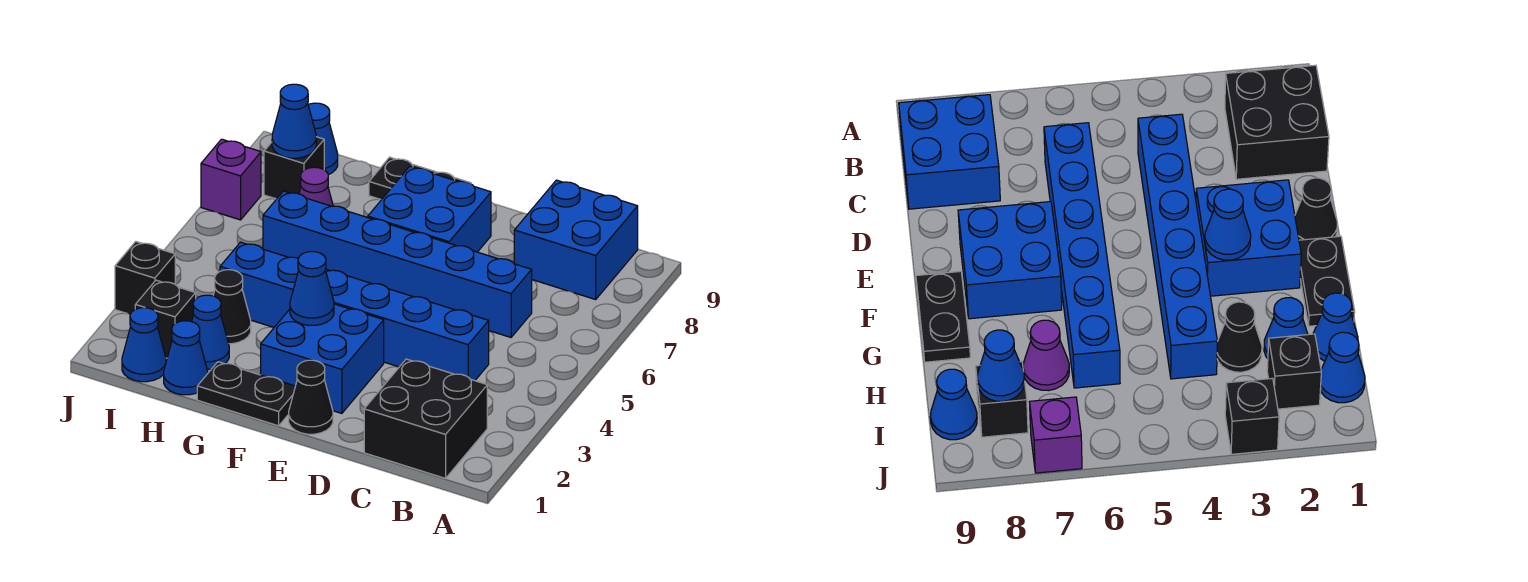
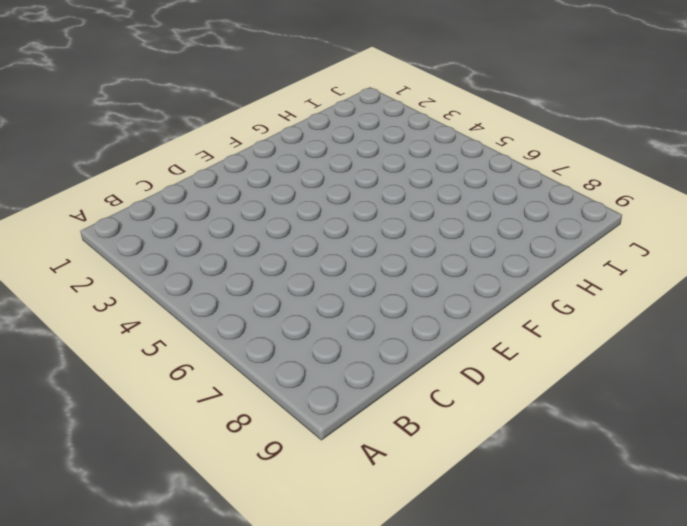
none -> black brick B1:C2 level 1
none -> blue brick B8:C9 level 1
none -> blue brick C4:H4 level 1

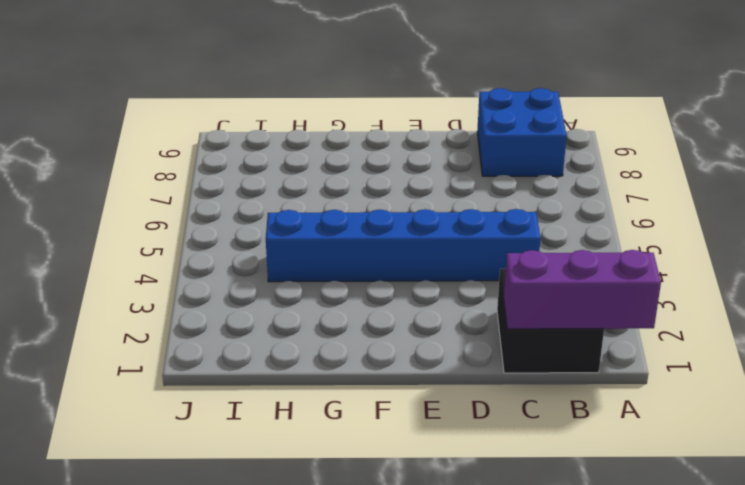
purple brick A1:C1 level 2 -> none
none -> blue brick C6:H6 level 1
none -> black cone E1 level 1
none -> blue brick E2:F3 level 1

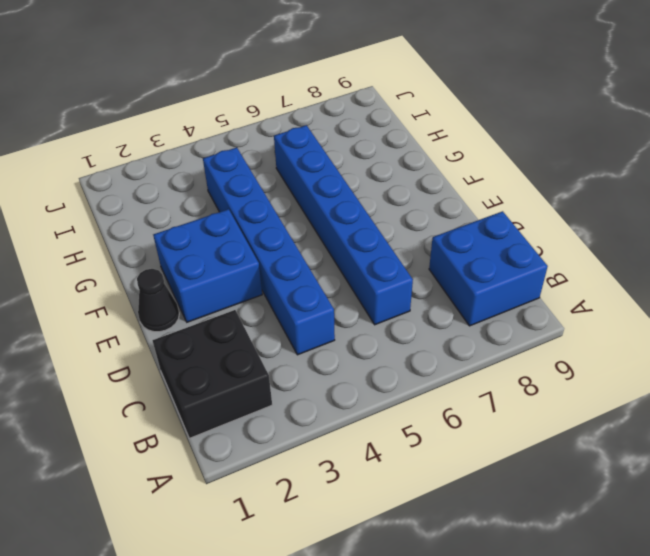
none -> blue brick E7:F8 level 1
none -> black plate F1:G1 level 1
none -> black plate F9:G9 level 1

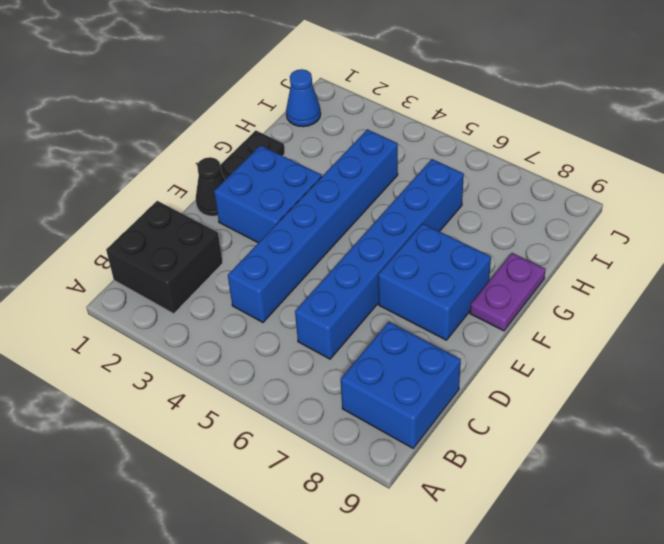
purple plate F9:G9 level 1 -> black plate F9:G9 level 1
none -> blue cone H1 level 1
none -> blue cone H2 level 1
none -> black cone H3 level 1

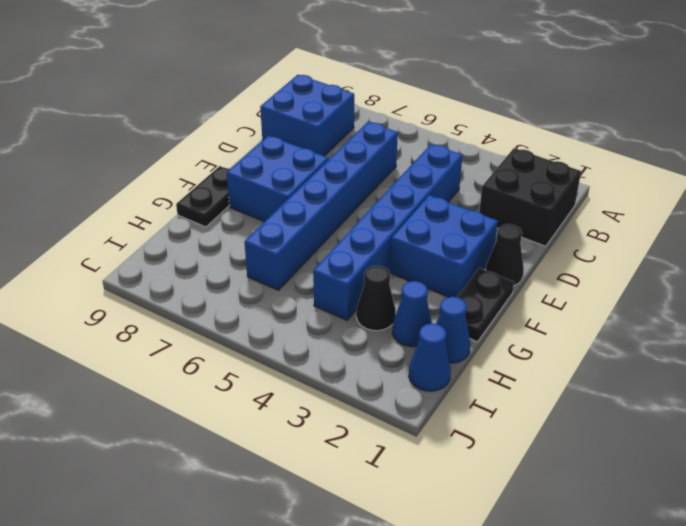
none -> purple cone H7 level 1
none -> black brick I2 level 1
none -> black brick I8 level 1

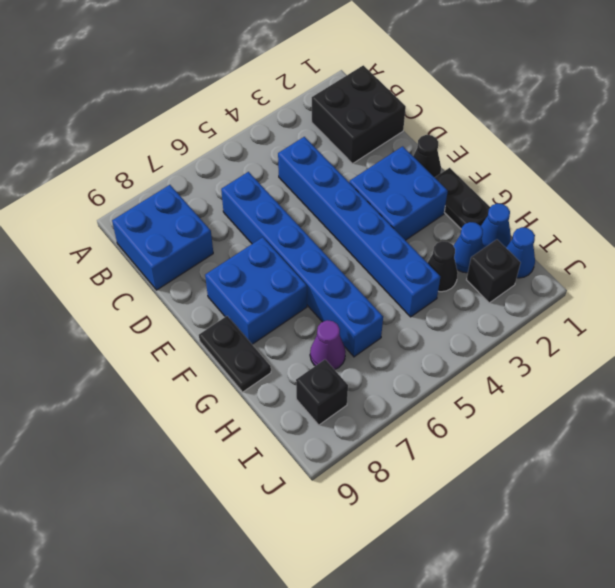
none -> blue cone I9 level 1
none -> black brick J3 level 1
none -> purple brick J7 level 1

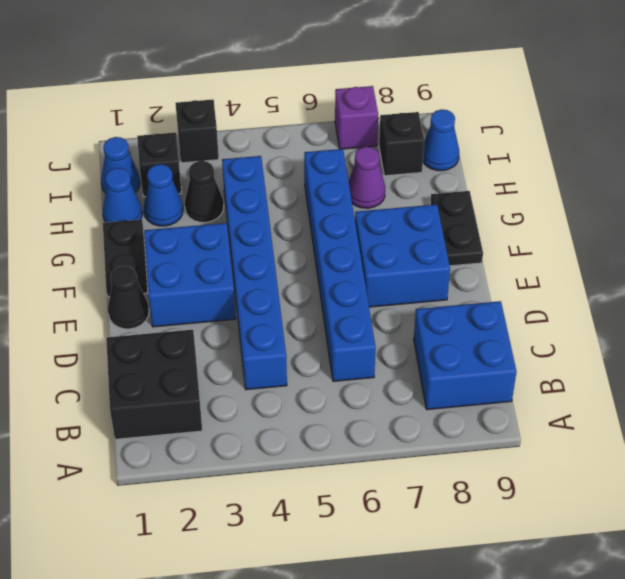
none -> blue cone F3 level 2
none -> blue cone I8 level 2

